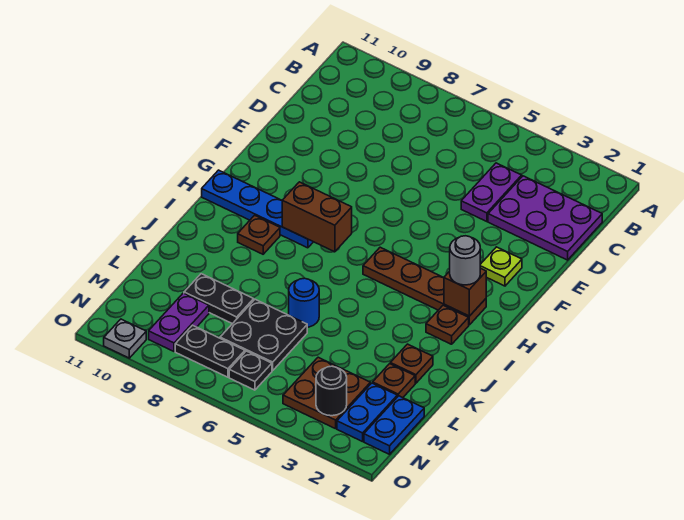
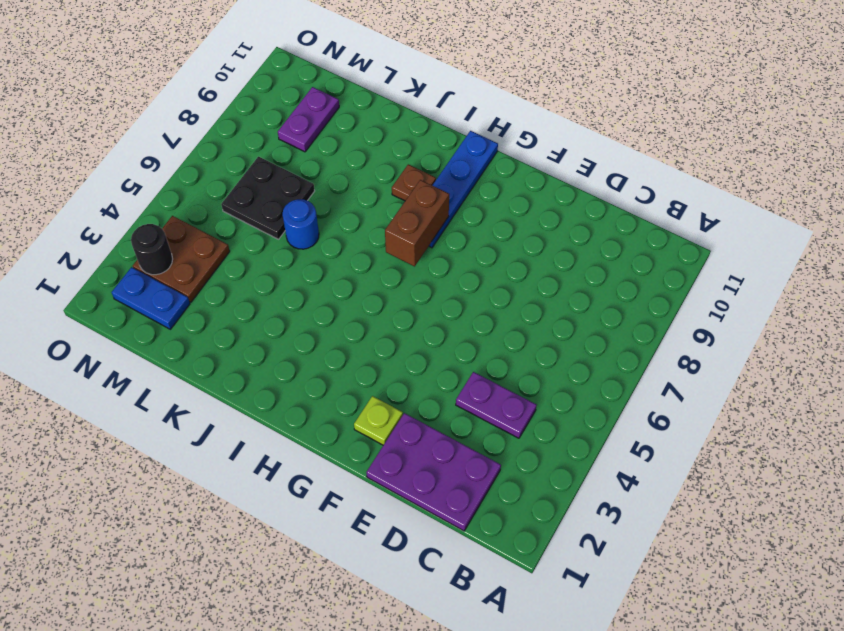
purple plate C1:E2 level 1 -> purple plate C1:D3 level 1
purple plate M9:M10 level 1 -> purple plate M9:N9 level 1
none -> brown plate H2:H5 level 1
none -> brown plate I2 level 1
none -> brown plate K2 level 1

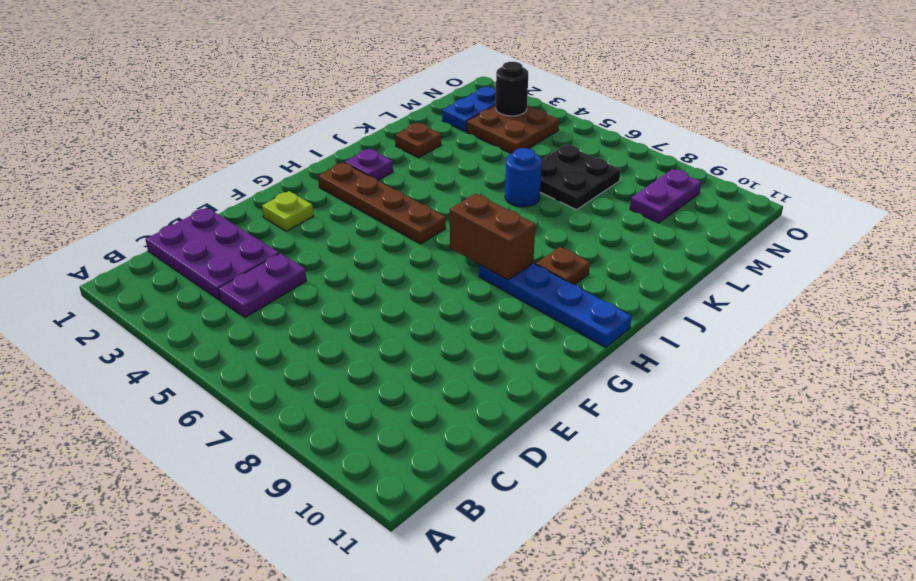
purple plate I2 level 1 -> brown plate I2 level 1
none -> brown plate L2 level 1
none -> black plate L8:L9 level 1
none -> blue plate M1:N1 level 1

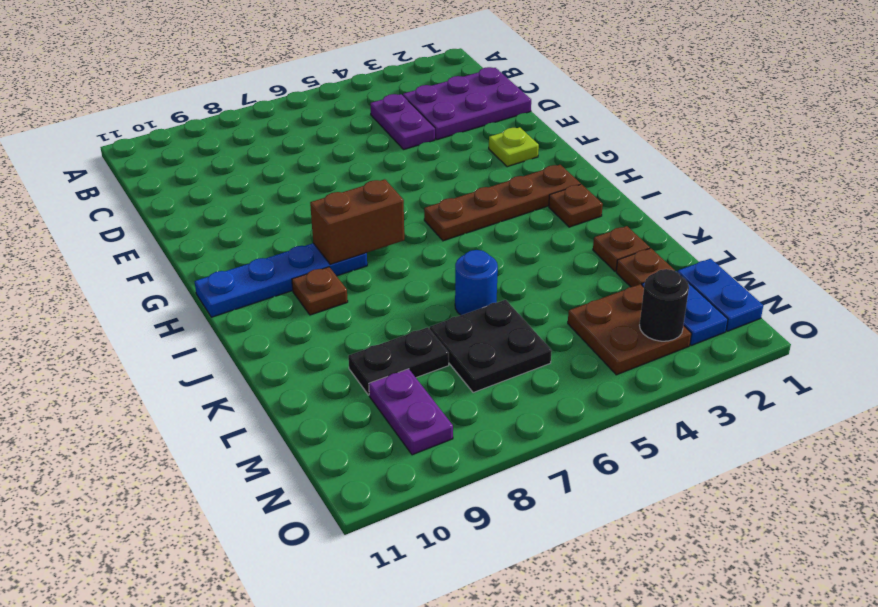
none -> black plate N6 level 1
none -> black plate N7:N8 level 1
none -> grey plate O10 level 1

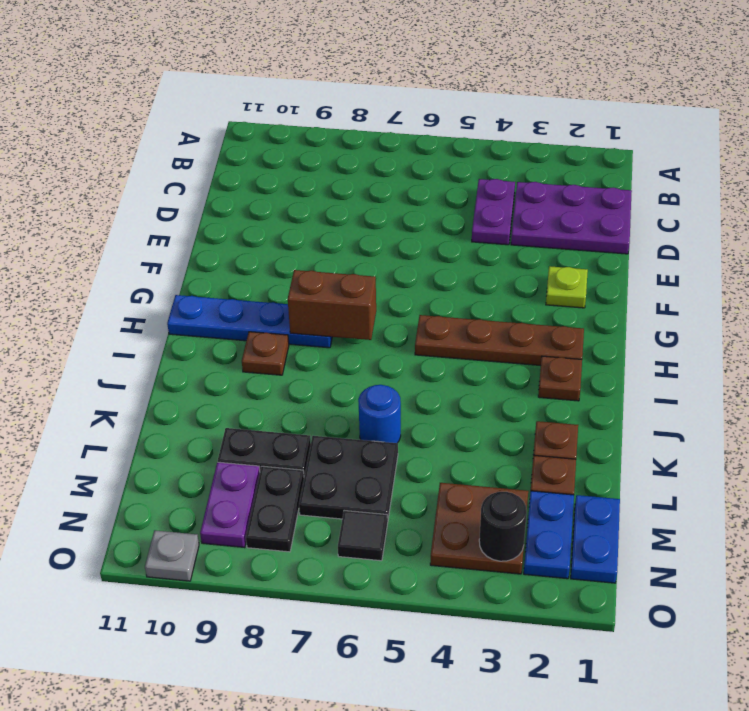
black plate M8:N8 level 1 -> black plate N7:N8 level 1
black tile N6 level 1 -> black plate N6 level 1
none -> brown brick H2 level 2
none -> grey round brick H2 level 3

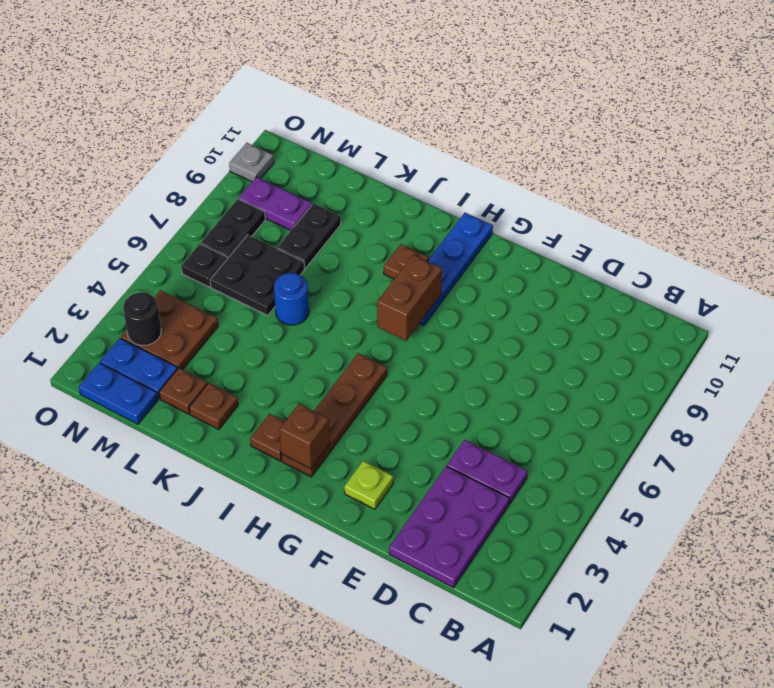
none -> grey round brick H2 level 3

